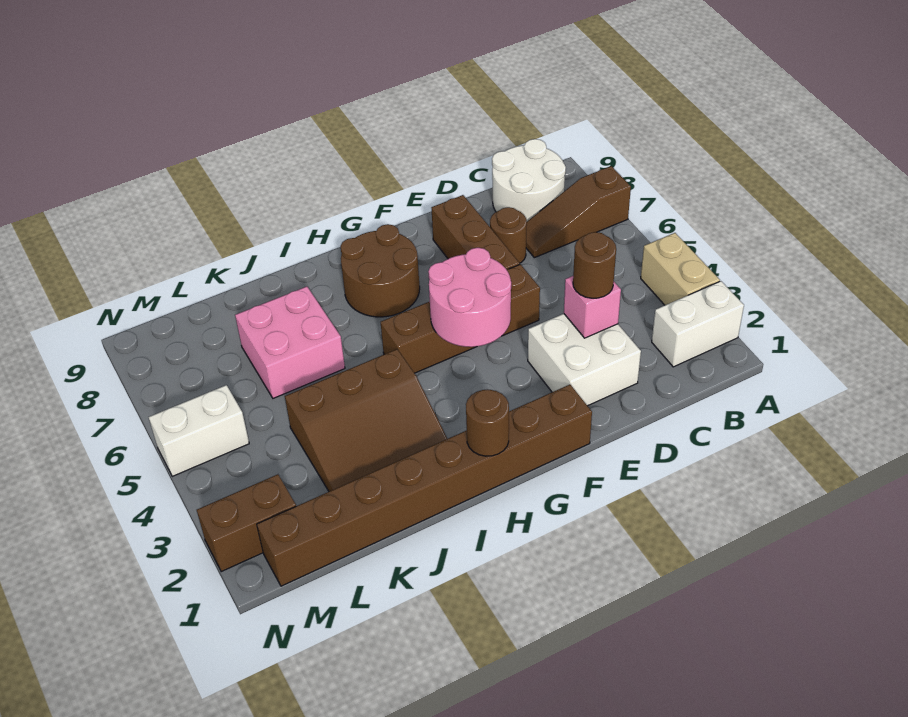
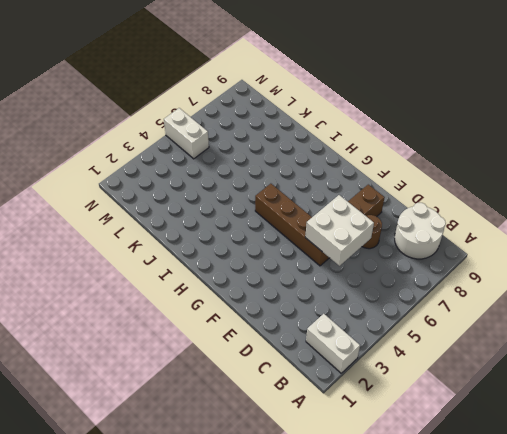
white brick D5:E6 level 2 -> white brick D2:E3 level 1
none -> tan brick A3:A4 level 1
none -> brown slope A7:C7 level 1 top A
none -> brown brick F1:M1 level 1

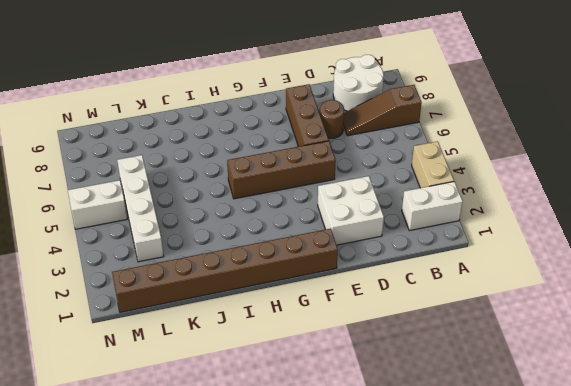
white brick L3:L6 level 1 -> none
none -> brown round brick G7:H8 level 1
none -> brown slope I2:K4 level 1 top 4
none -> pink brick J6:K7 level 1

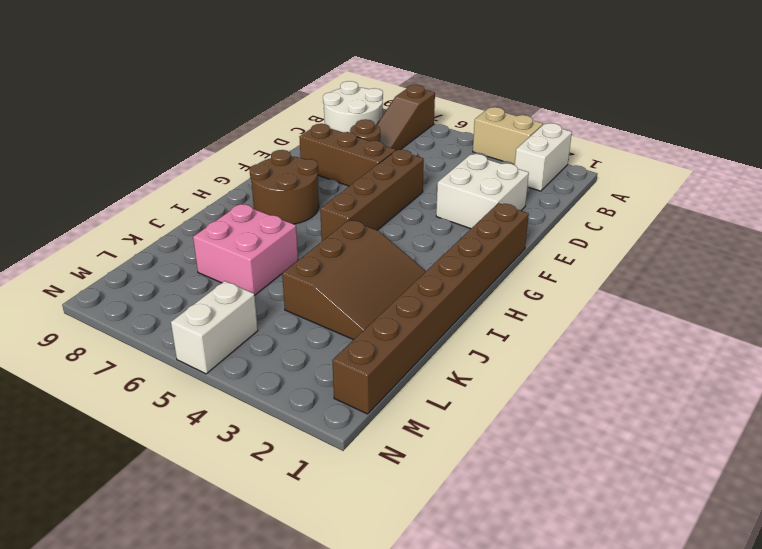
none -> brown brick M2:N2 level 1
none -> pink brick D3 level 2
none -> pink round brick F4:G5 level 2

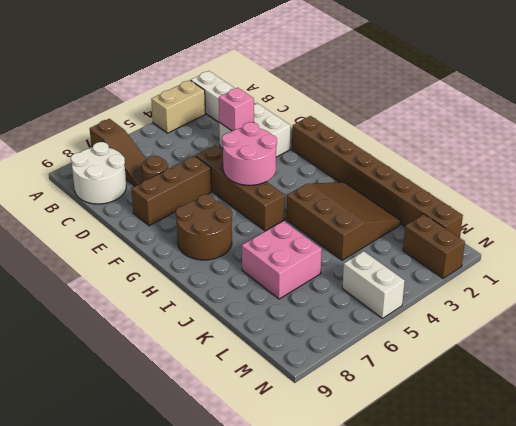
none -> brown round brick H1 level 2
none -> brown round brick D3 level 3

